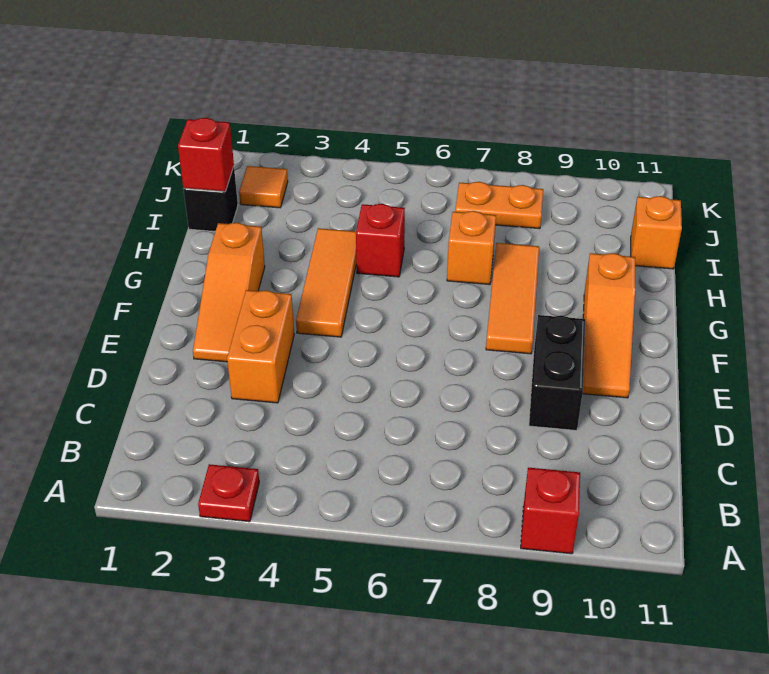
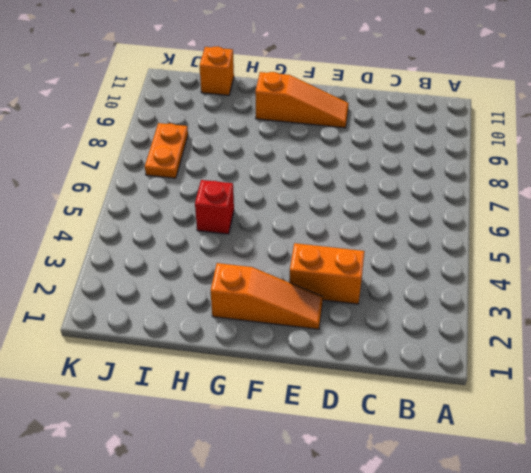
none -> red plate A3 level 1
none -> red brick A9 level 1
none -> black brick D9:E9 level 1

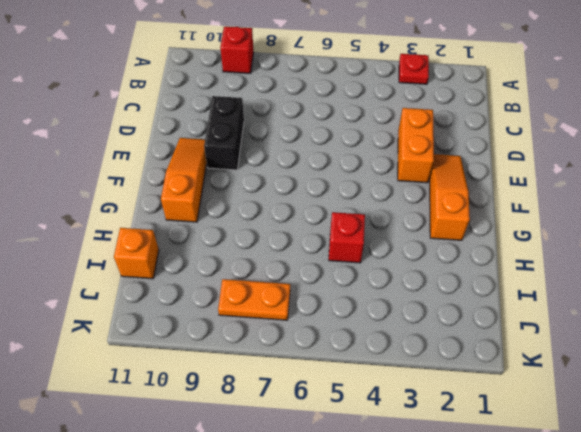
none -> orange tile F4:H4 level 1
none -> orange tile F8:H8 level 1
none -> orange brick H7 level 1

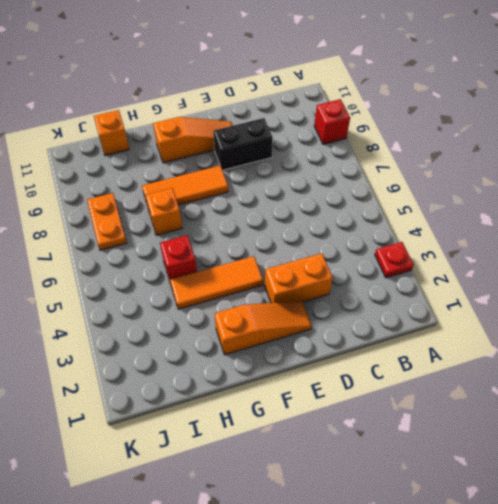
none -> black brick I1 level 1
none -> orange tile J2 level 1
none -> red brick I1 level 2

